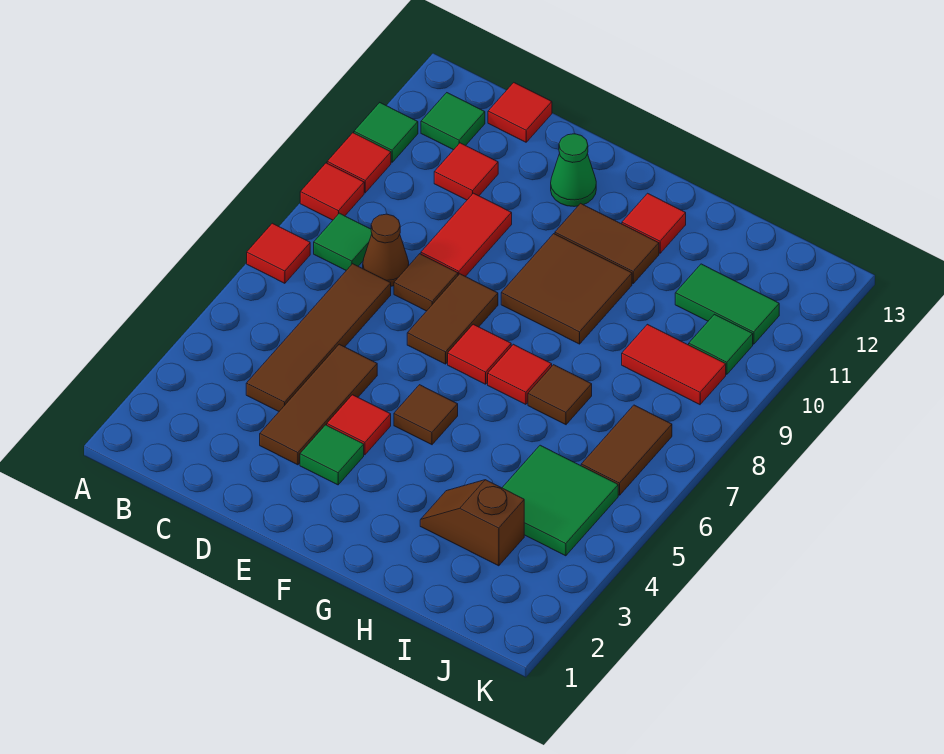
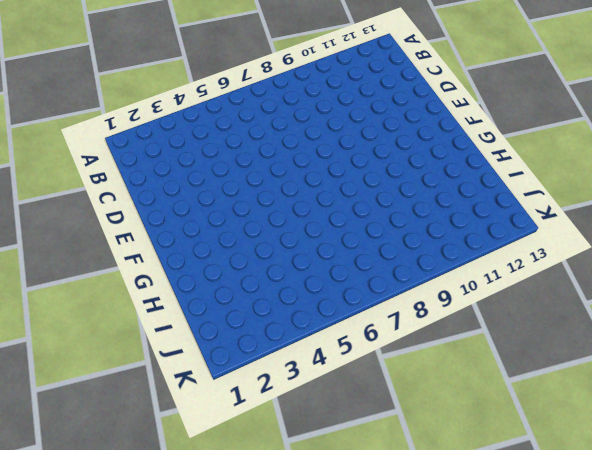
none -> red tile A7 level 1
none -> red tile A9 level 1
none -> red tile A10 level 1
none -> green tile A11 level 1

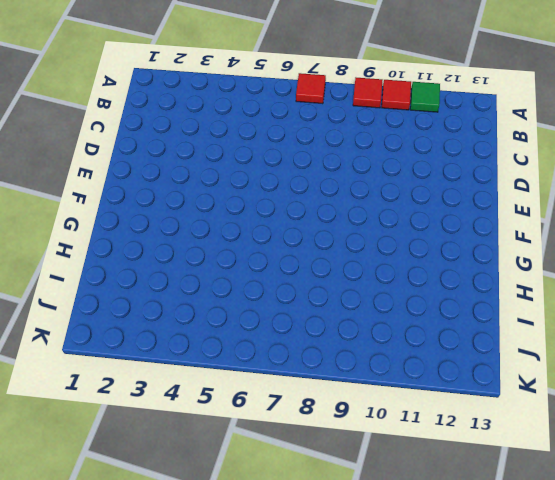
none -> green tile B8 level 1
none -> green tile B12 level 1
none -> brown tile C4:C7 level 1
none -> brown cone C8 level 1

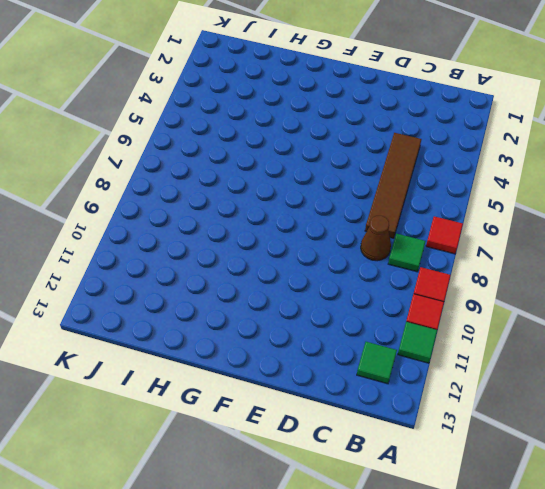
none -> red tile C11 level 1
none -> red tile C13 level 1
none -> brown tile D3:D5 level 1
none -> brown tile D8 level 1

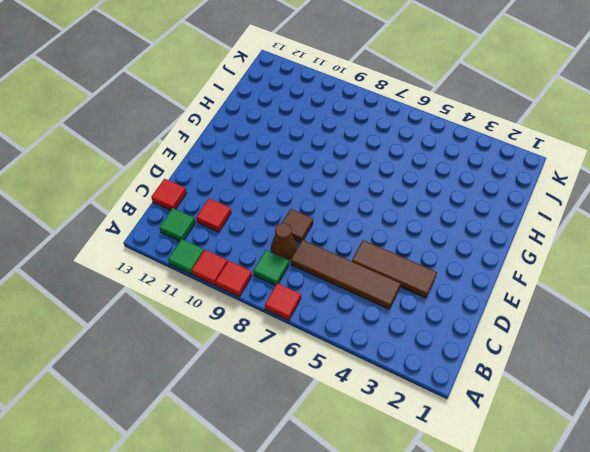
none -> red tile D9:D10 level 1
none -> green tile E3 level 1
none -> red tile E4 level 1
none -> brown tile E7:E8 level 1

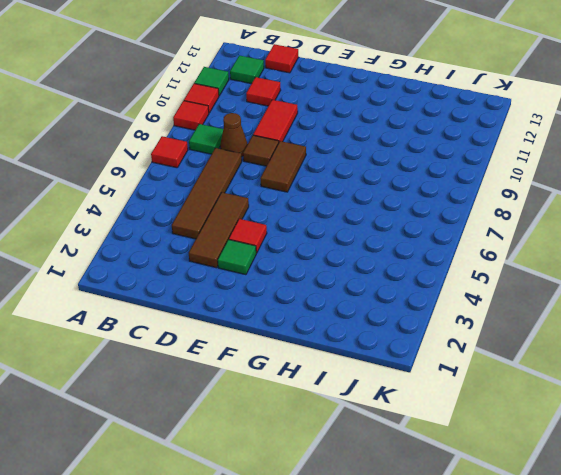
none -> green cone E12 level 1
none -> brown tile F5 level 1
none -> red tile F7 level 1
none -> brown tile F9:G10 level 1

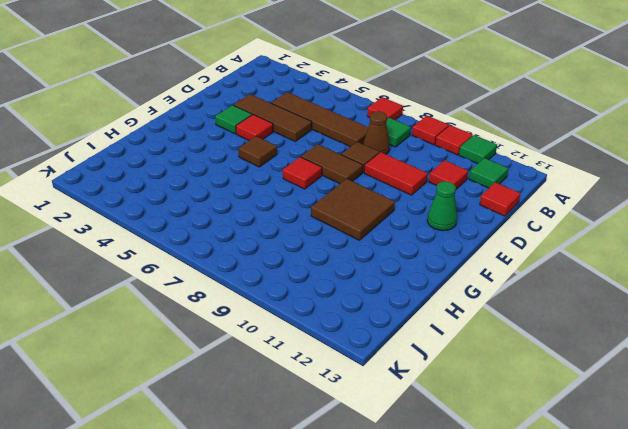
none -> brown tile F11:G11 level 1
none -> red tile G7 level 1
none -> red tile G12 level 1
none -> brown slope H3:I3 level 1 top I

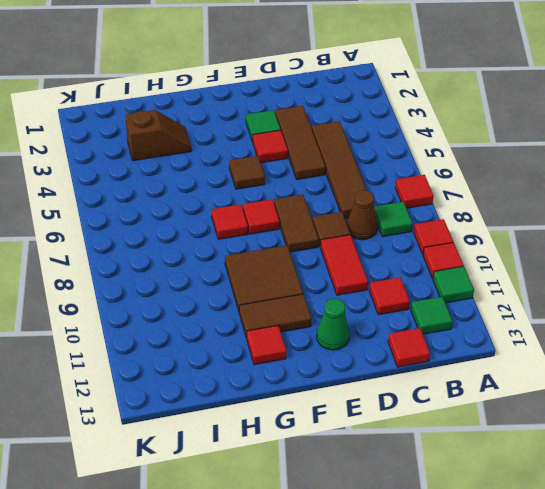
none -> brown tile H7 level 1
none -> green tile I4:J5 level 1
none -> red tile I9:J9 level 1
none -> green tile I11:J11 level 1

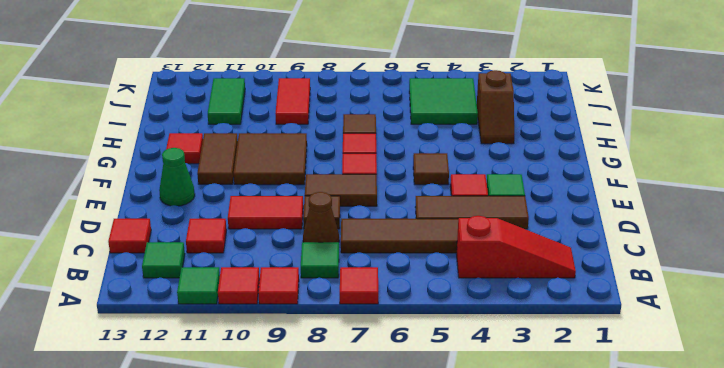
red slope B2:B4 level 1 top 4 -> none
none -> brown tile J6:J7 level 1
none -> green tile J10 level 1

